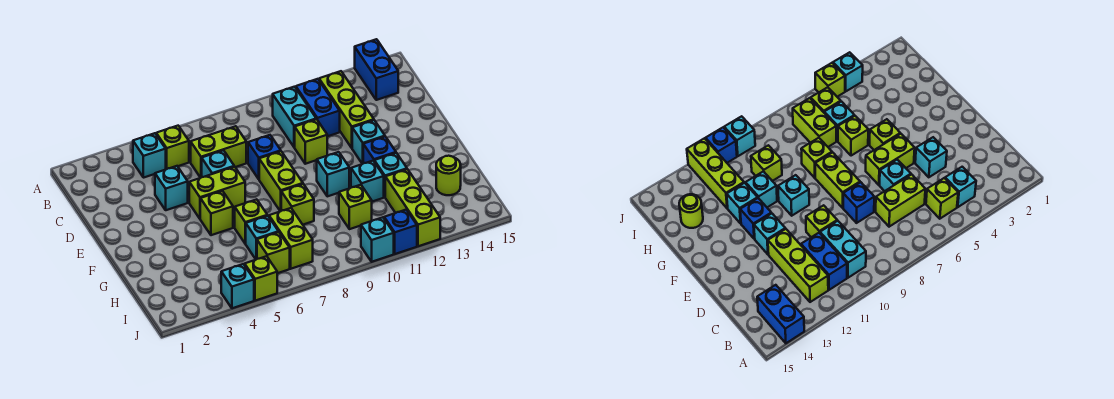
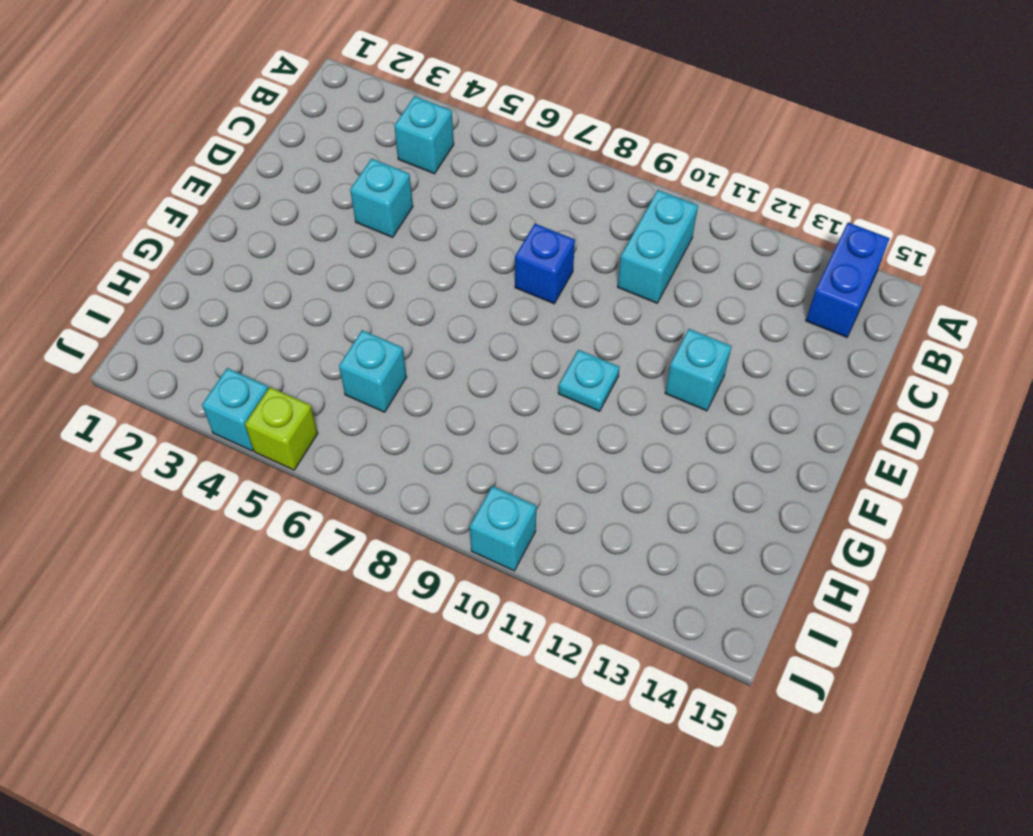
cyan plate F10 level 1 -> cyan brick F10 level 1
none -> lime brick B5 level 1
none -> blue brick B11:C11 level 1
none -> lime brick B12:D12 level 1
none -> lime brick C6:C7 level 1

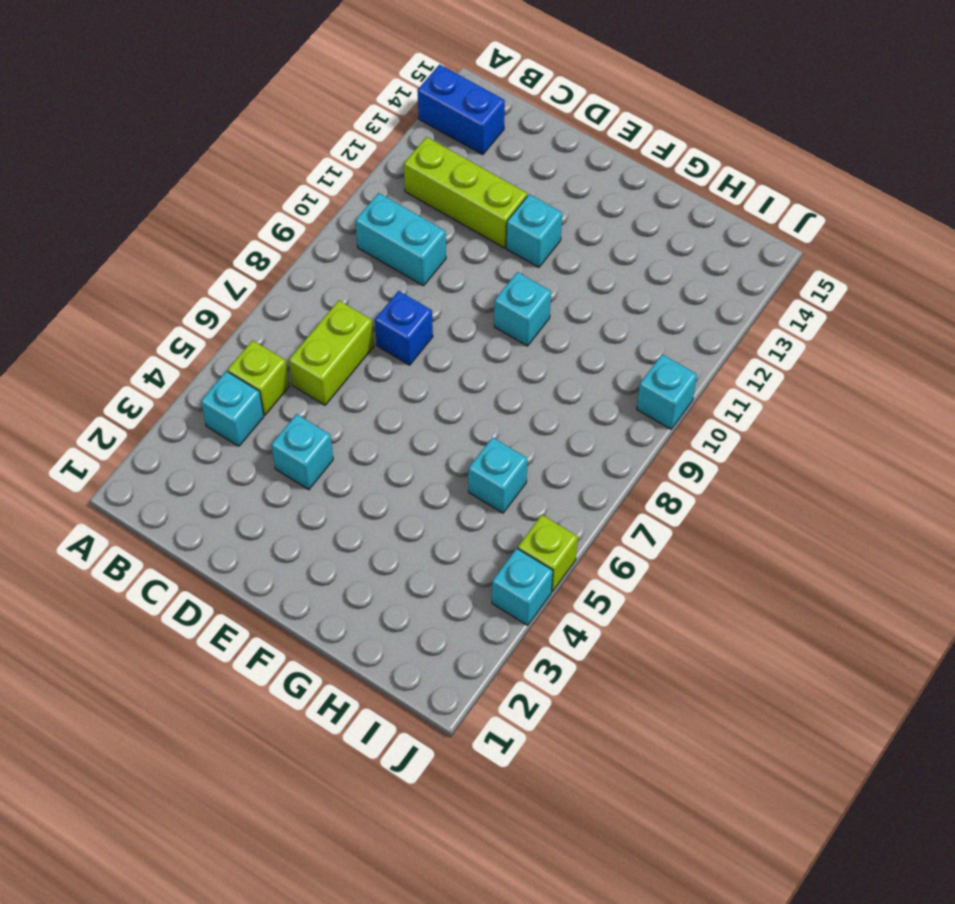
none -> blue brick B11:C11 level 1
none -> cyan brick D6 level 1
none -> lime brick D10 level 1
none -> lime brick E5:E6 level 1

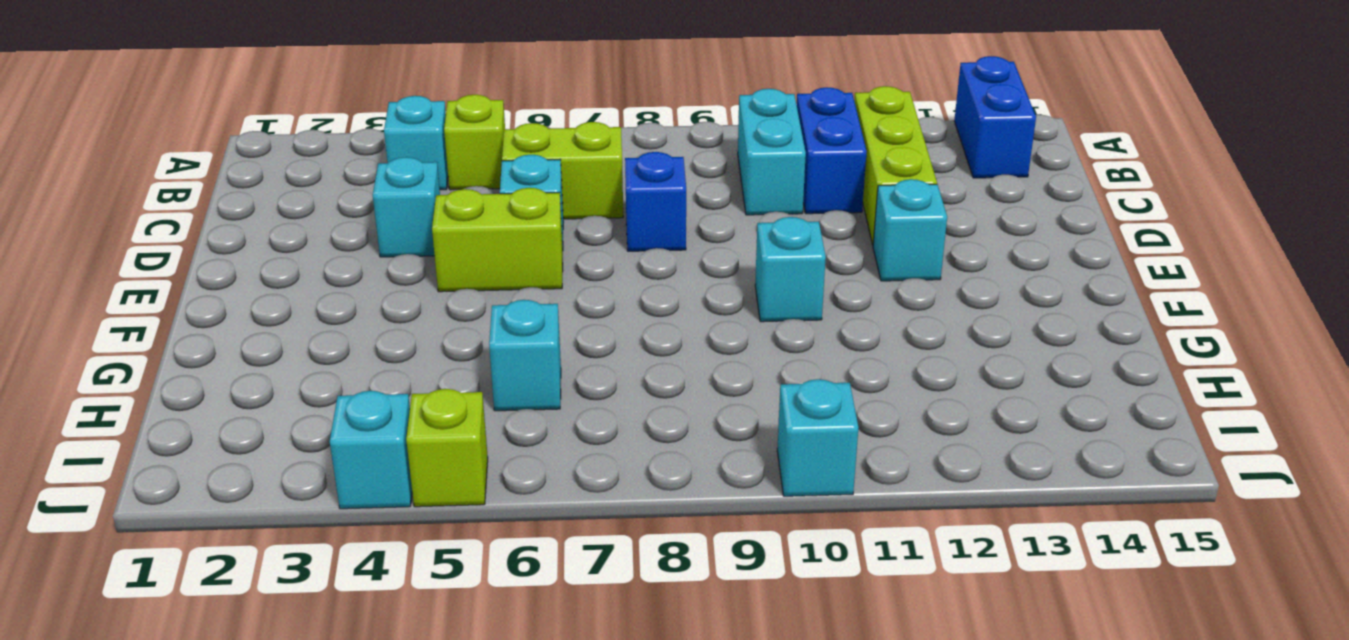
none -> lime brick D10 level 1
none -> lime brick E8:F8 level 1
none -> lime brick F5 level 1
none -> blue brick F12 level 1

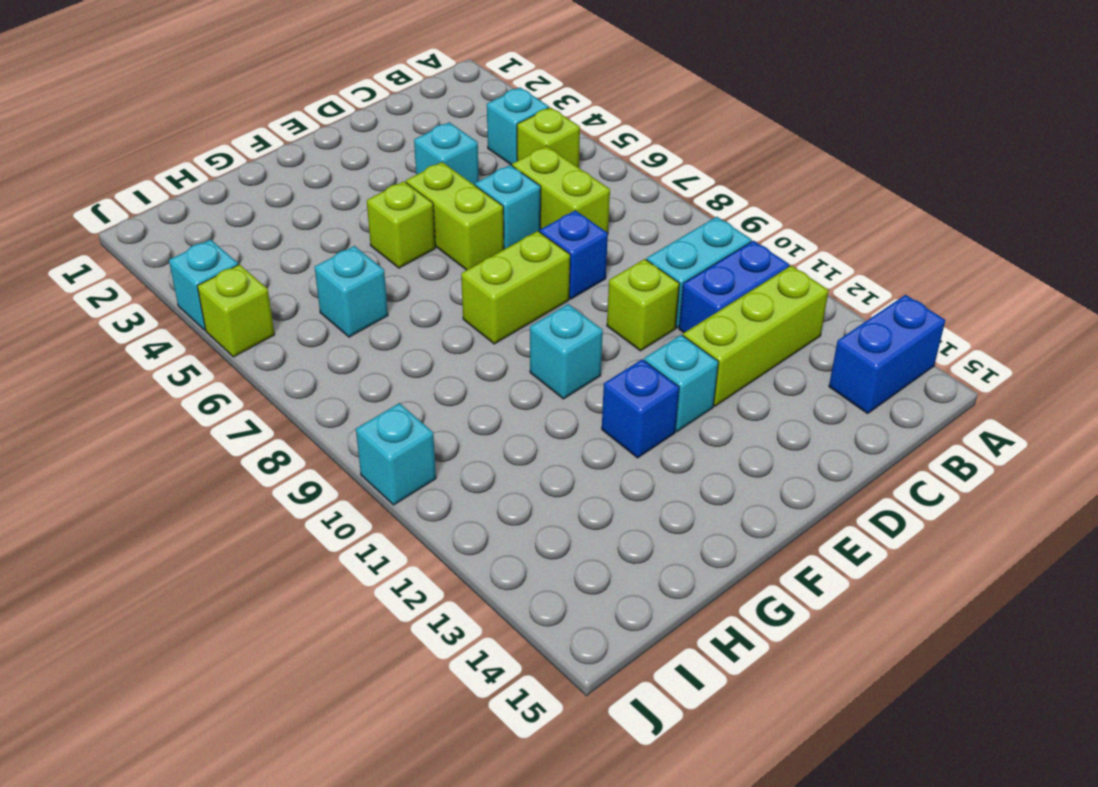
none -> lime brick G6 level 1
none -> lime brick G8 level 1
none -> cyan brick G11 level 1
none -> cyan brick G12 level 1

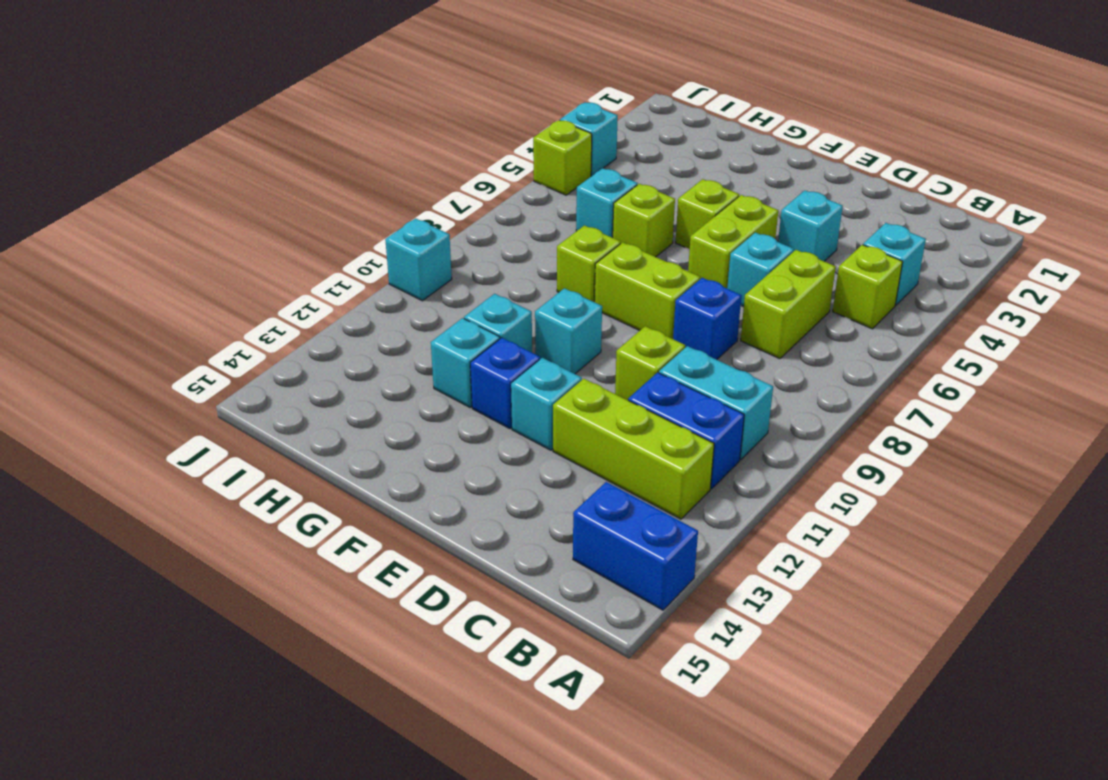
none -> lime brick H7:I7 level 1
none -> lime brick H10 level 1
none -> lime brick H12:J12 level 1
none -> lime round brick H14 level 1

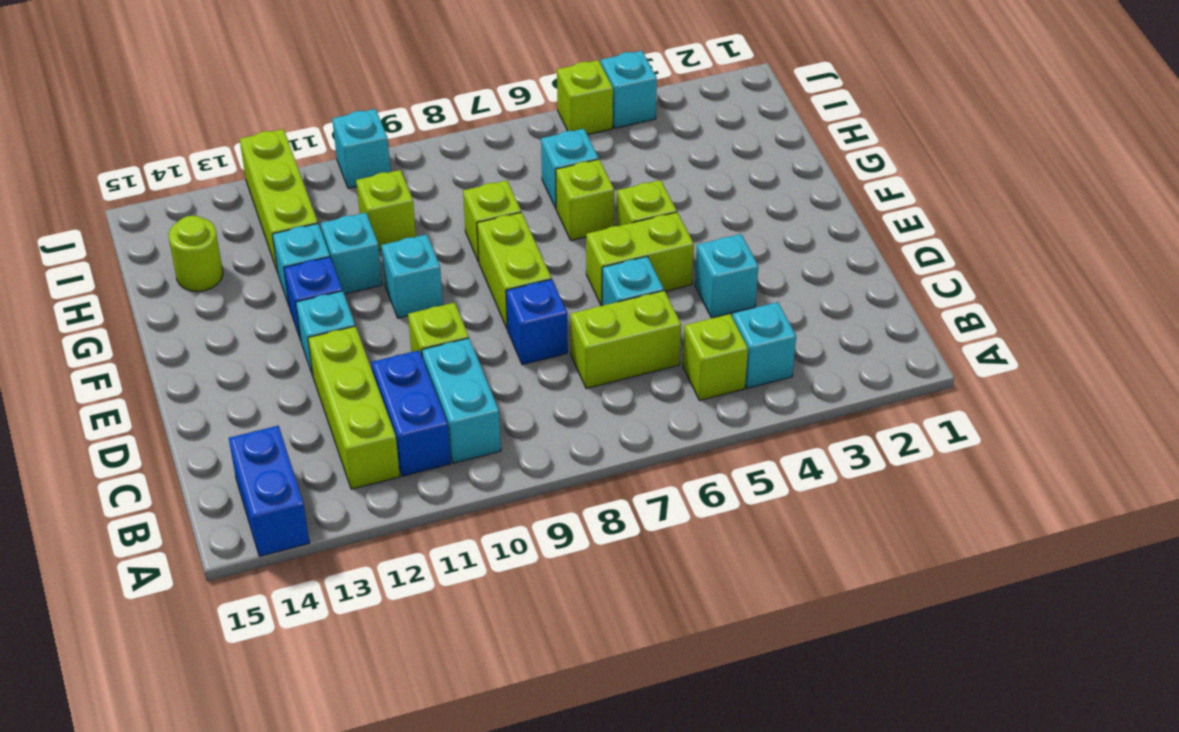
none -> lime brick H7:I7 level 1
none -> lime brick I6 level 1
none -> blue brick J11 level 1

